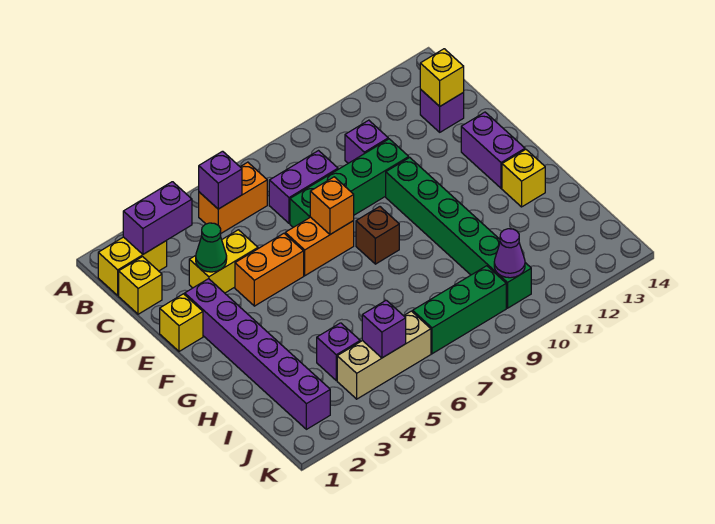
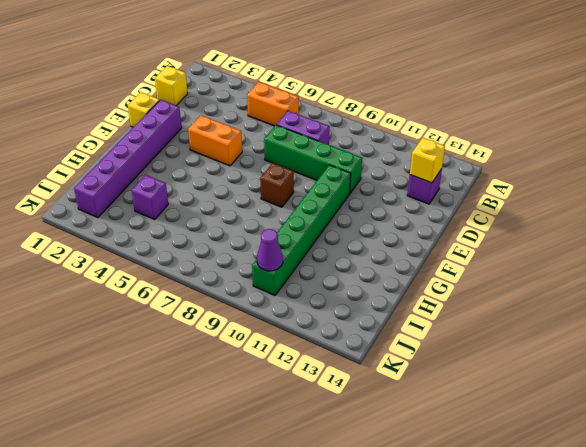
none -> yellow brick B1:B2 level 1
none -> purple brick C10 level 1
none -> yellow brick D3:D4 level 1

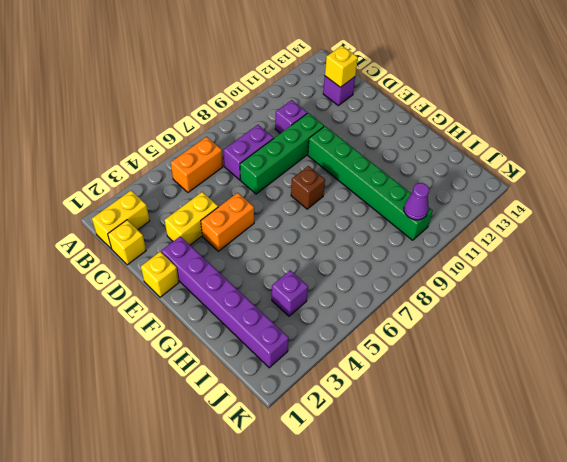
none -> orange brick E6:E7 level 1
none -> purple brick E13:F13 level 1
none -> yellow brick G13 level 1

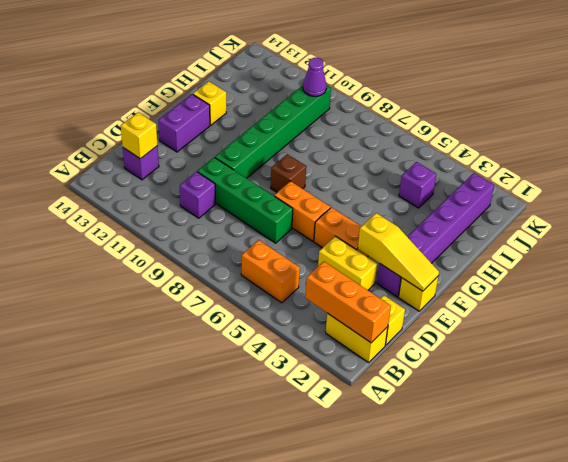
orange brick B1:B3 level 2 -> purple brick B2:B3 level 2
yellow slope E1:E3 level 2 top 3 -> none
none -> purple brick C7:C8 level 1
none -> tan brick J4:J6 level 1
none -> green brick J7:J9 level 1

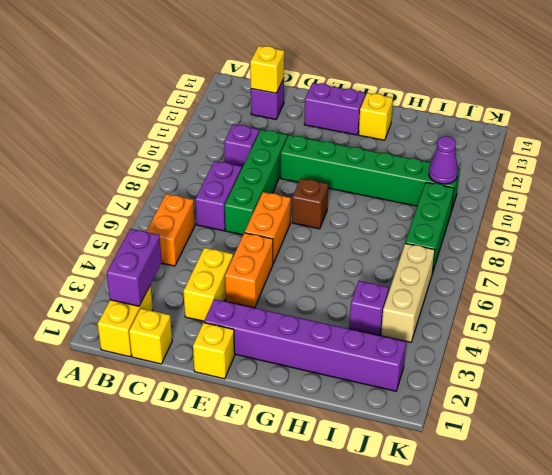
none -> purple brick B5 level 2
none -> green cone D3 level 2
none -> orange brick E7 level 2

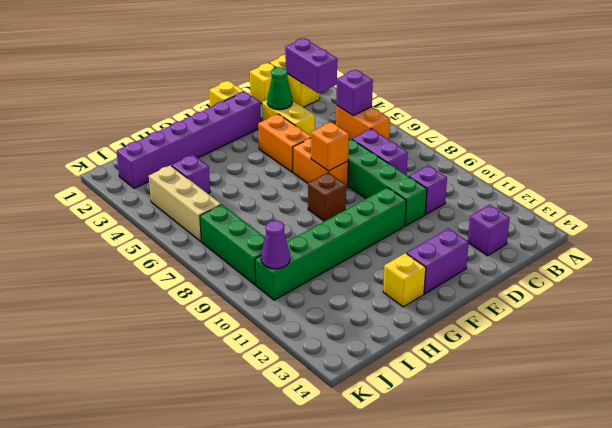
none -> yellow brick C13 level 2
none -> purple brick J5 level 2

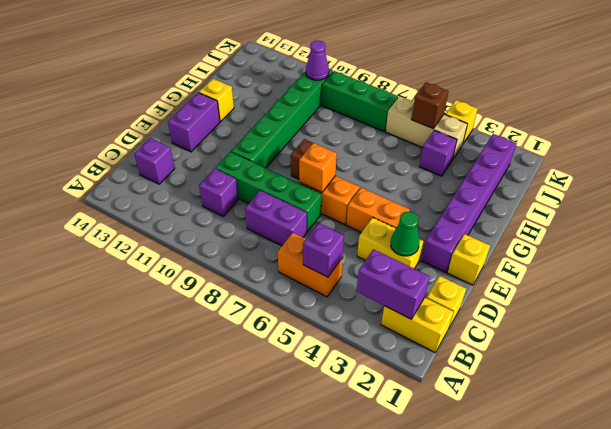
brown brick J5 level 2 -> purple brick J5 level 2
yellow brick K4 level 1 -> yellow brick C13 level 2

